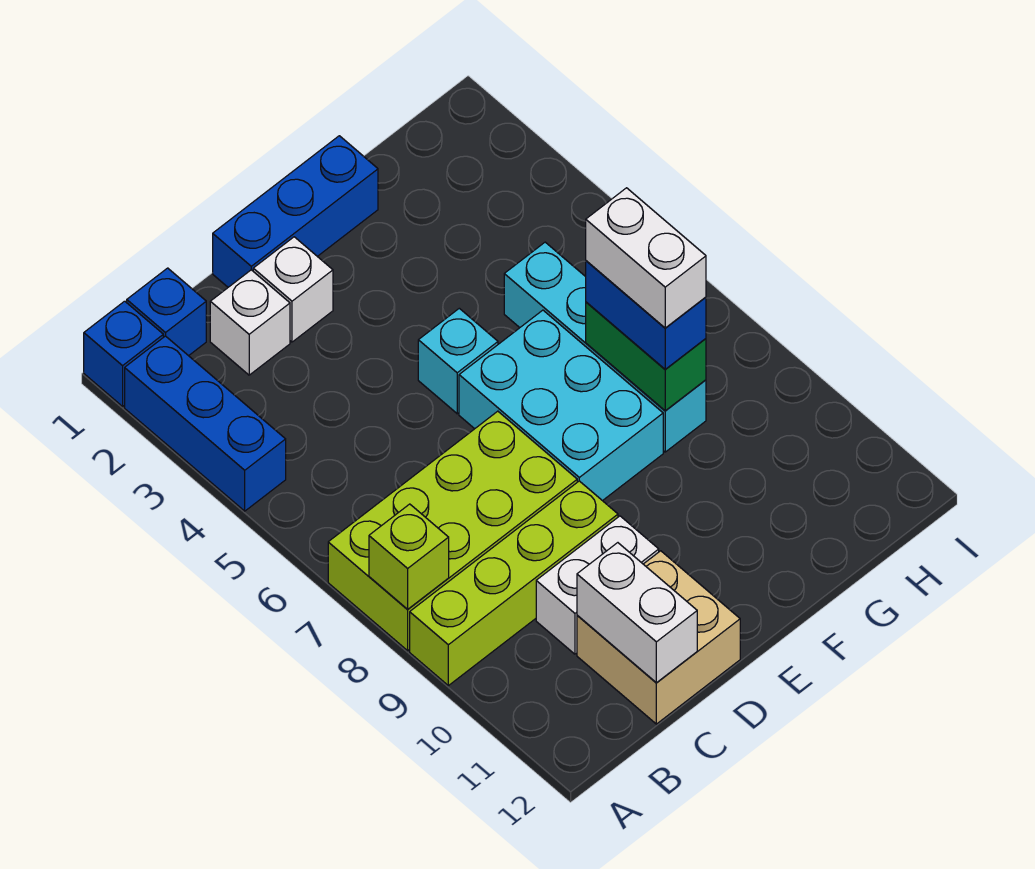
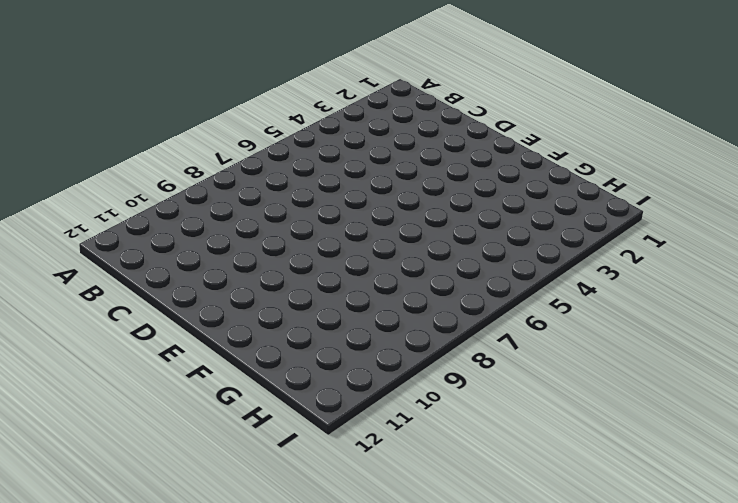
none -> blue brick A1 level 1
none -> blue brick A2:A4 level 1
none -> lime brick A7:D8 level 1

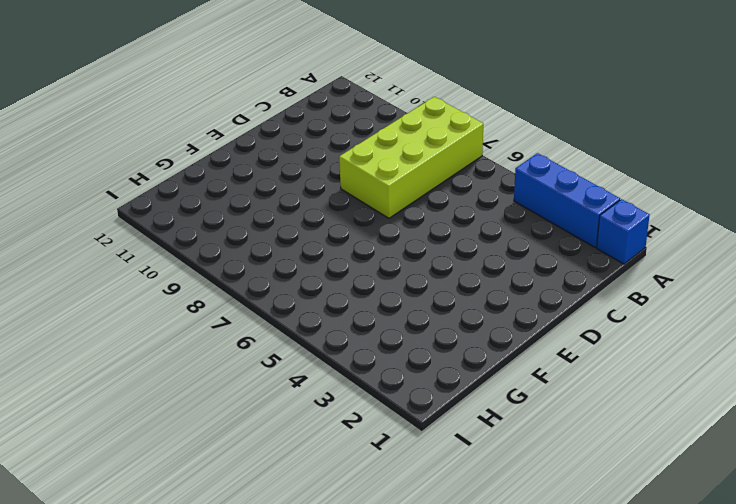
none -> lime brick A9:D9 level 1
none -> blue brick B1 level 1
none -> white brick C2 level 1

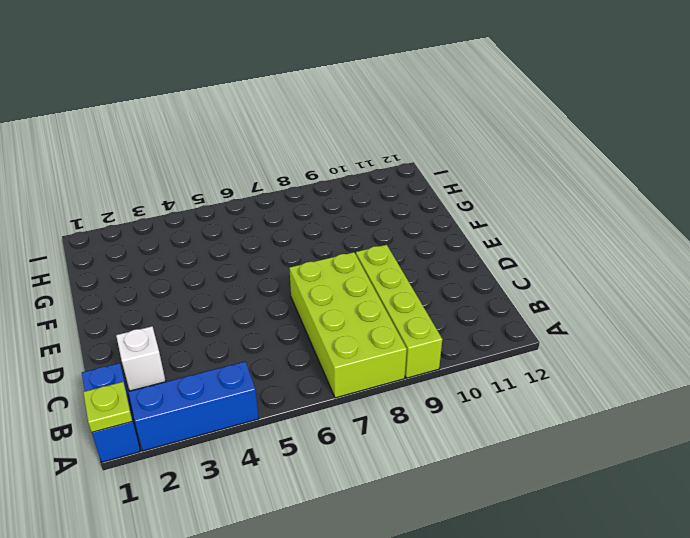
lime plate A1 level 2 -> none
none -> white brick C10:D10 level 1
none -> tan brick C11:D12 level 1
none -> blue brick D1:F1 level 1

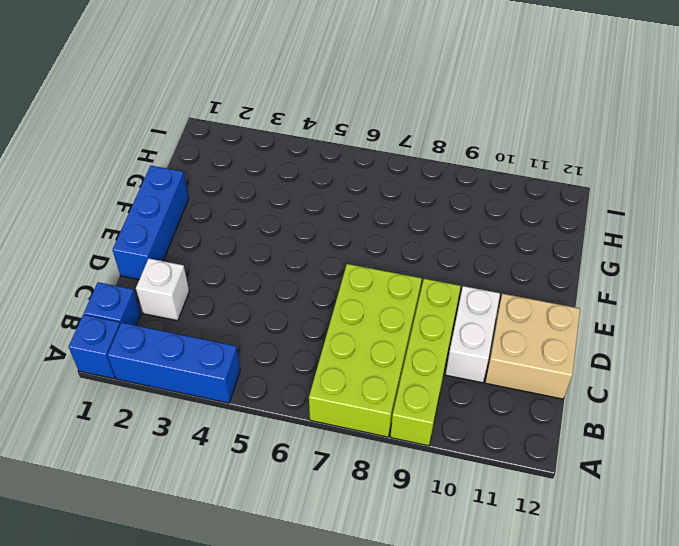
none -> white brick D2 level 1
none -> cyan brick E5 level 1
none -> cyan brick E6:F8 level 1

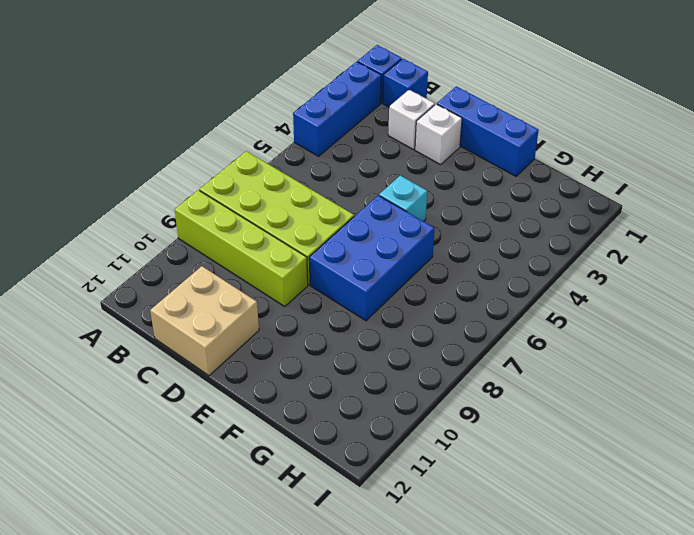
blue brick E6:F8 level 1 -> cyan brick E6:F8 level 1
none -> white brick C10:D10 level 1
none -> cyan brick G5:G8 level 1
none -> lime brick A8 level 2

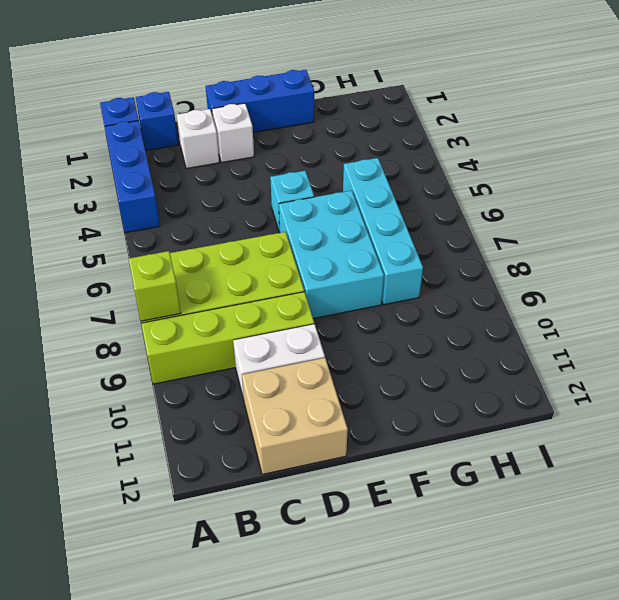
none -> white brick C11:C12 level 2
none -> green brick G7:G8 level 2
none -> blue brick G7:G8 level 3

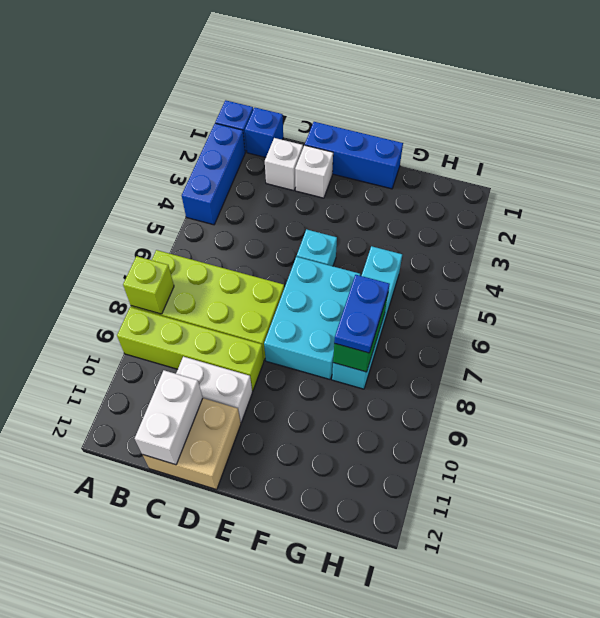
blue plate G7:G8 level 3 -> blue brick G7:G8 level 3
none -> white brick G7:G8 level 4

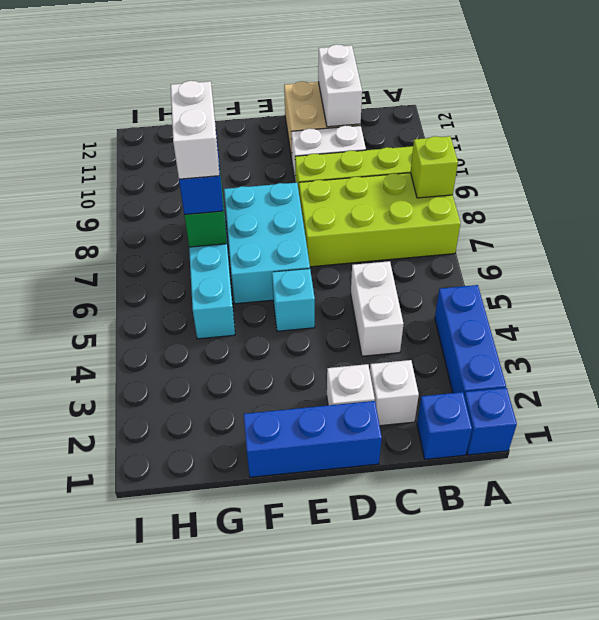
white brick C4:C5 level 1 -> none

